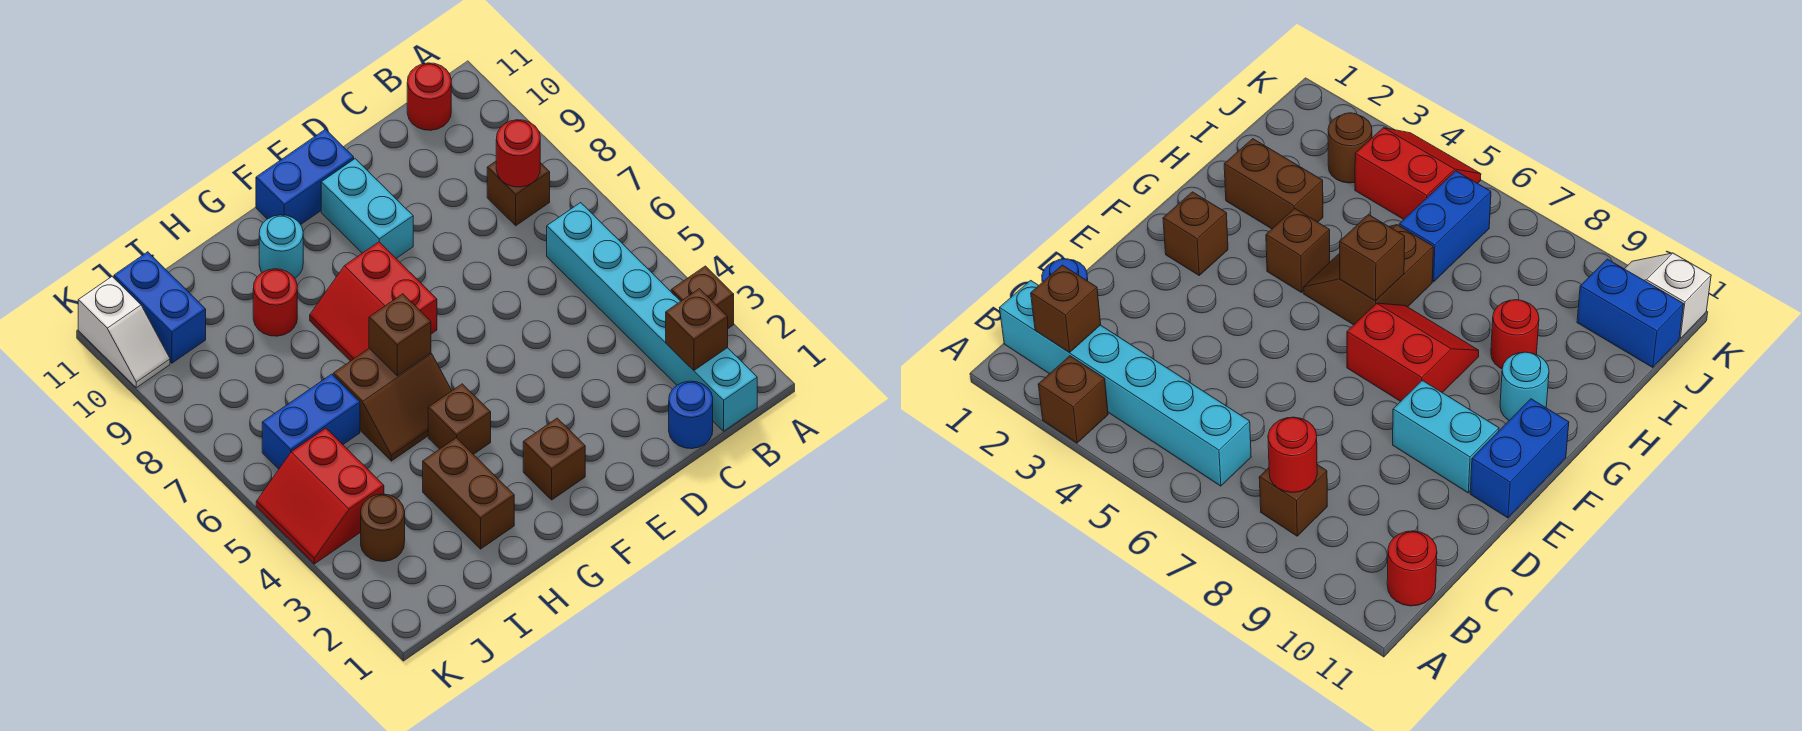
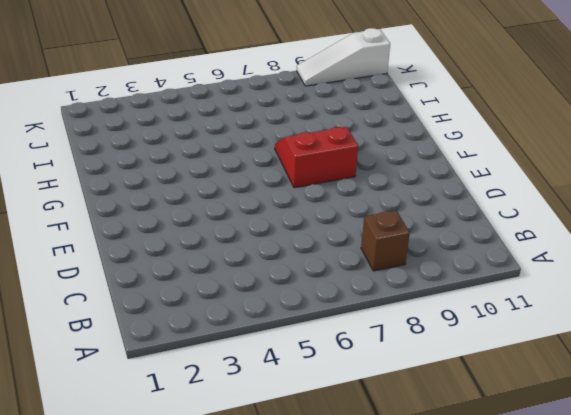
white slope K9:K11 level 1 top 11 -> white slope K10:K11 level 1 top 11
none -> brown brick A3 level 1
none -> cyan brick B1:B6 level 1
none -> red round brick B11 level 1

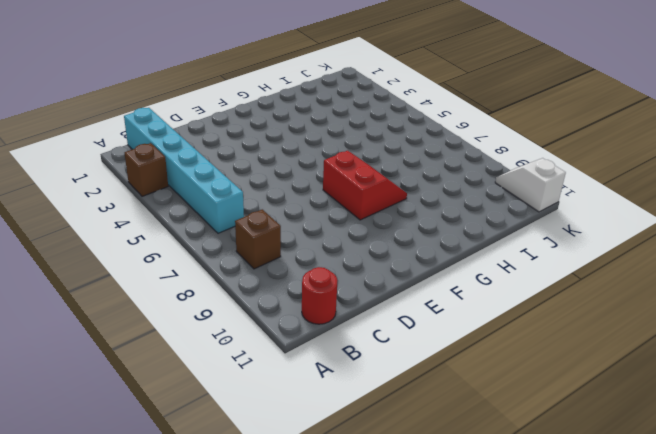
none -> blue round brick C1 level 1
none -> cyan brick E9:E10 level 1
none -> blue brick E11:F11 level 1

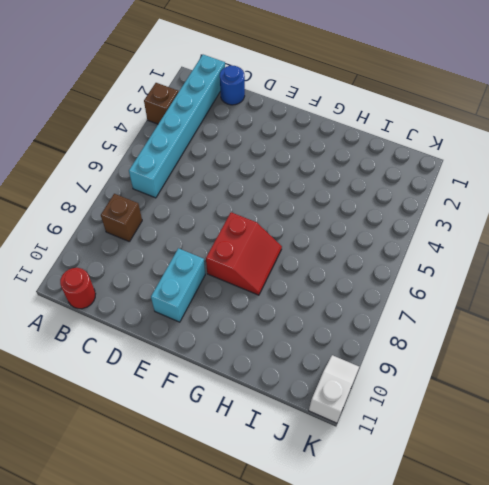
none -> blue brick E11:F11 level 1
none -> brown brick F2 level 1
none -> brown brick G4 level 1

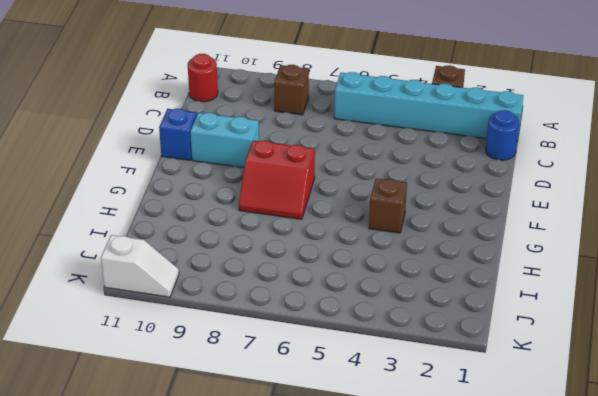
blue brick E11 level 1 -> blue brick E11:F11 level 1
none -> brown brick F2 level 1
none -> brown slope G5:H6 level 1 top 6
none -> cyan round brick G10 level 1

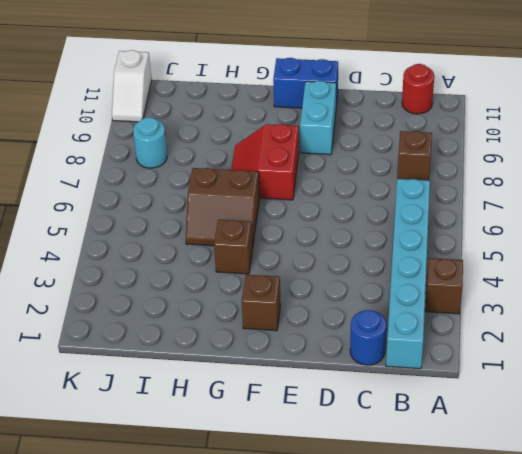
cyan round brick J8 level 1 -> cyan round brick G10 level 1
none -> brown brick H2:H3 level 1
none -> red round brick H9 level 1
none -> blue brick I6:J6 level 1

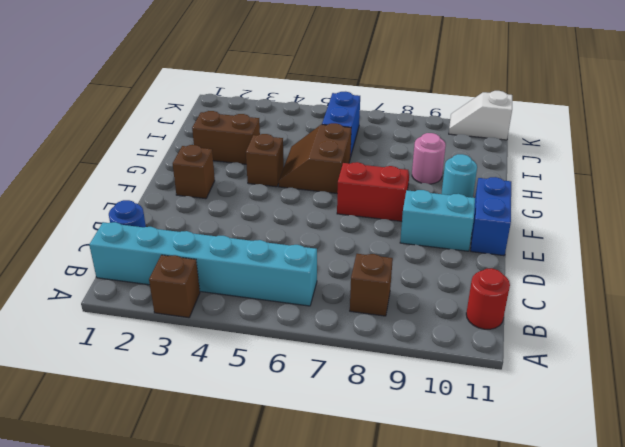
pink round brick H9 level 1 -> red round brick H9 level 1
none -> brown round brick J3 level 1
none -> red slope J4:K5 level 1 top J
none -> blue brick J10:J11 level 1

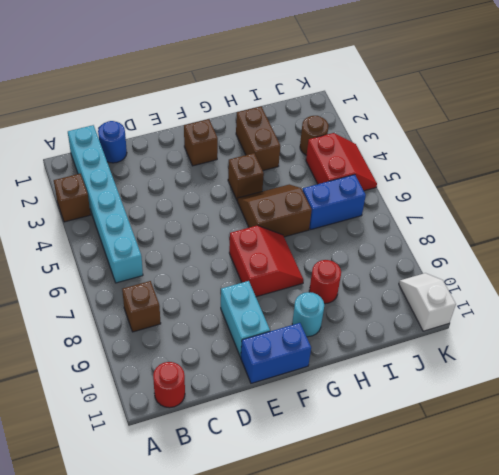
none -> blue brick J10:J11 level 1
none -> brown brick B2 level 2
none -> red round brick B8 level 2

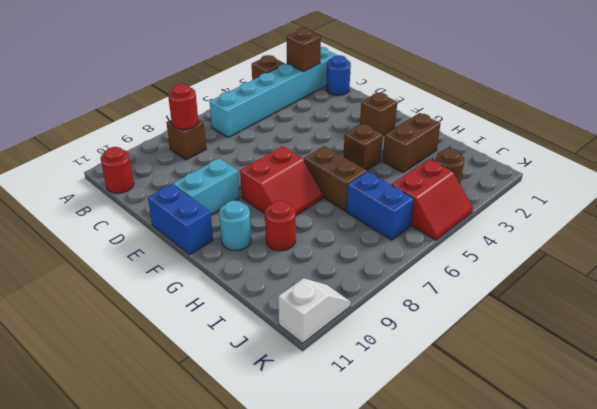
none -> blue brick J10:J11 level 1
none -> brown brick G6 level 2

